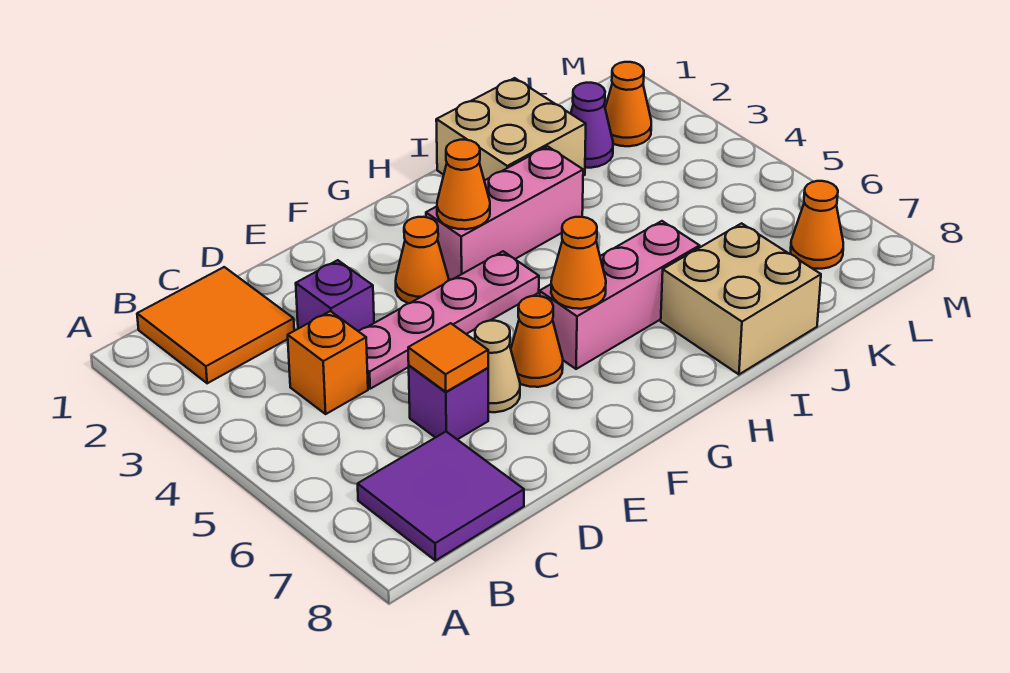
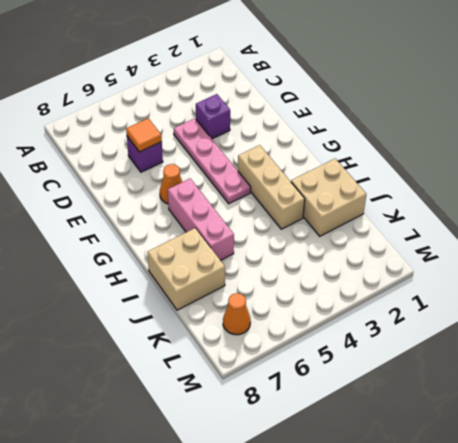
tan brick G3:I3 level 1 -> pink brick G3:I3 level 1
none -> orange tile B1:C2 level 1
none -> purple tile B7:C8 level 1
none -> orange brick C4 level 1

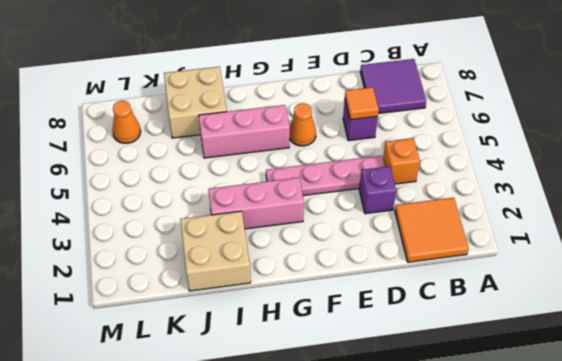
none -> tan cone E6 level 1
none -> orange cone F3 level 1
none -> purple cone K2 level 1

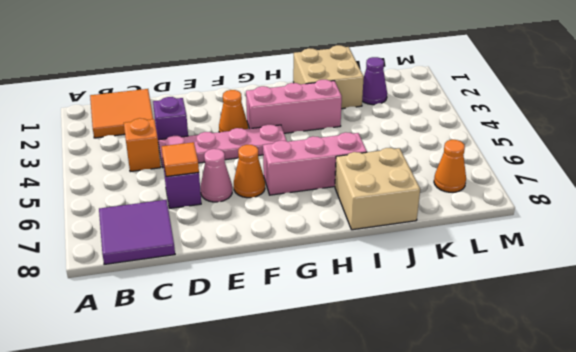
pink cone E6 level 1 -> tan cone E6 level 1
none -> orange cone L2 level 1
none -> orange cone G3 level 2
none -> orange cone G6 level 2

